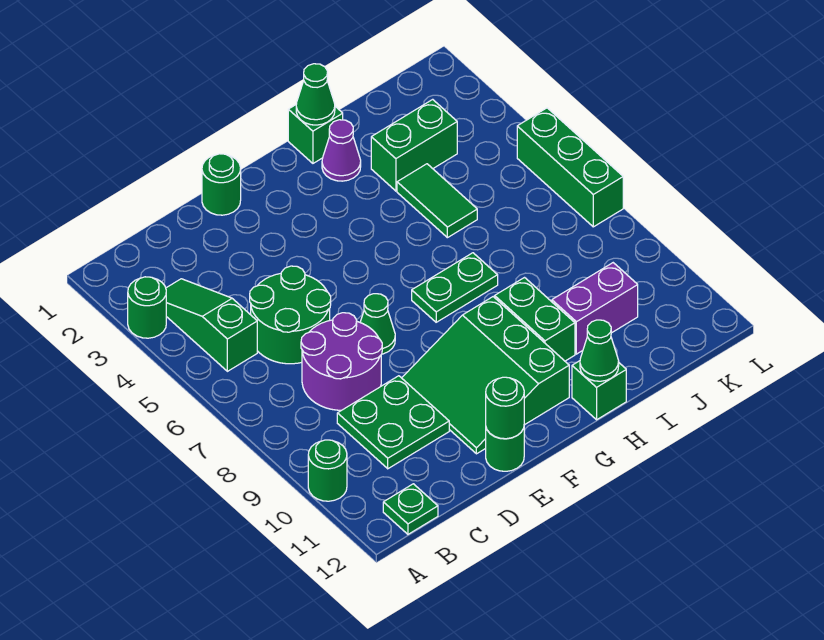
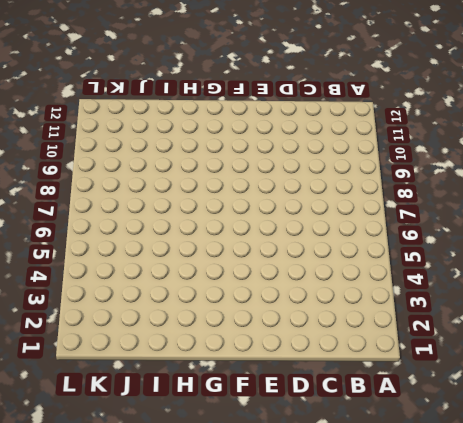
none -> green round brick A3 level 1
none -> green round brick A10 level 1
none -> green slope B3:B5 level 1 top 5

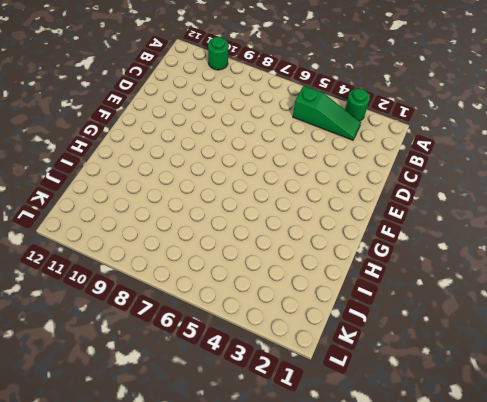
none -> green plate B12 level 1
none -> green round brick C5:D6 level 1
none -> purple round brick C7:D8 level 1

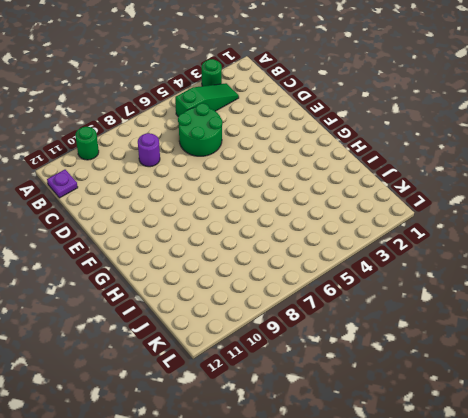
purple plate B12 level 1 -> green plate B12 level 1
purple round brick C8 level 1 -> purple round brick C7:D8 level 1
none -> green plate C9:D10 level 1
none -> green round brick E1 level 1
none -> green cone E7 level 1

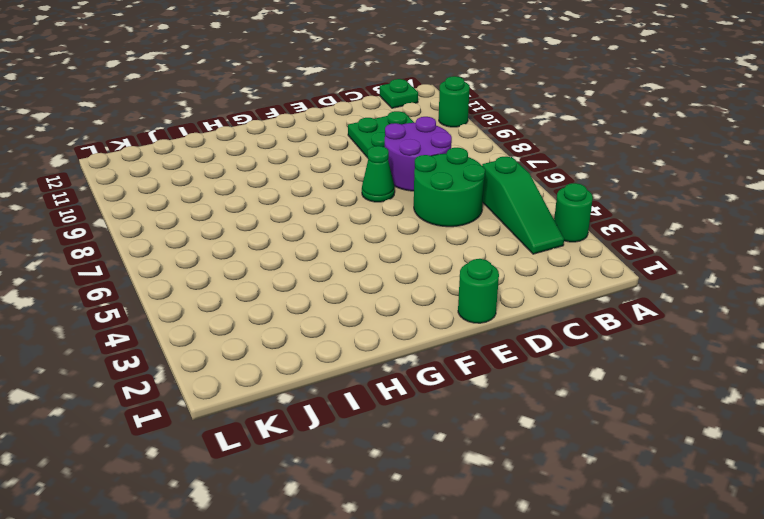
none -> green slope E9:G11 level 1 top G
none -> green round brick E12 level 1
none -> green plate G7:H7 level 1

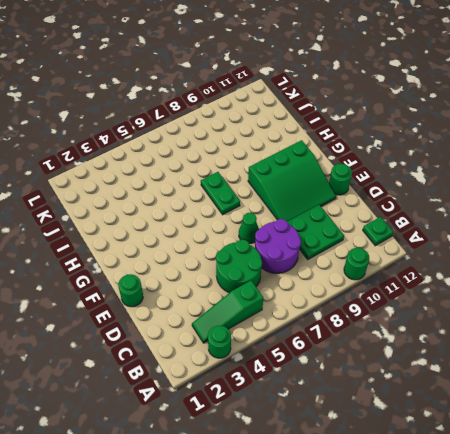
none -> green brick H1 level 1
none -> purple cone H2 level 1
none -> green brick H9:H10 level 1

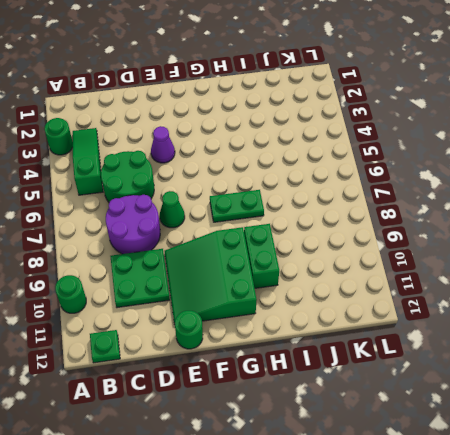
purple cone E4 level 1 -> purple cone H2 level 1
none -> green round brick E1 level 1
none -> green brick H1 level 1
none -> green brick H12 level 1

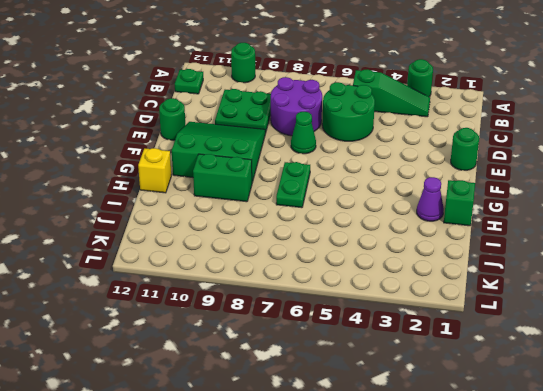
yellow brick H12 level 1 -> green brick H12 level 1
none -> green brick I3:J3 level 1
none -> green tile I4:I5 level 1
none -> purple brick I10:J10 level 1

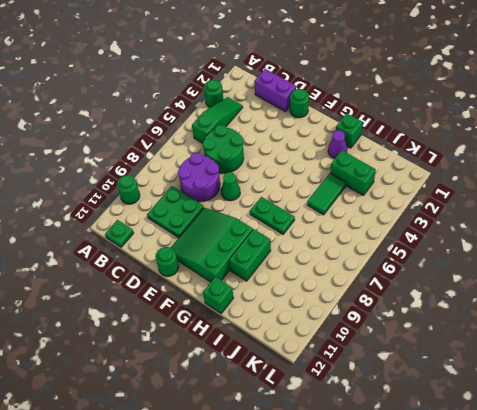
purple brick C1:D1 level 1 -> purple brick I10:J10 level 1
none -> green brick L5:L7 level 1
none -> green round brick E12 level 2
none -> green cone H1 level 2

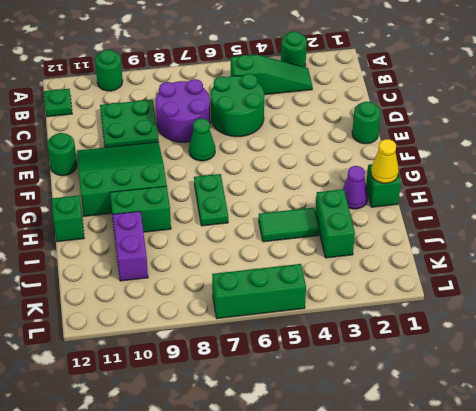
yellow cone H1 level 2 -> green cone H1 level 2
none -> green round brick E12 level 2
none -> green cone H12 level 2

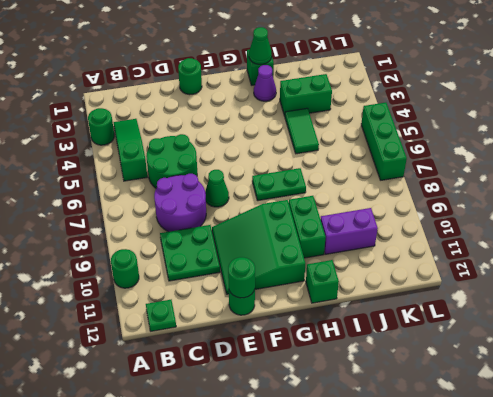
none -> green cone H12 level 2

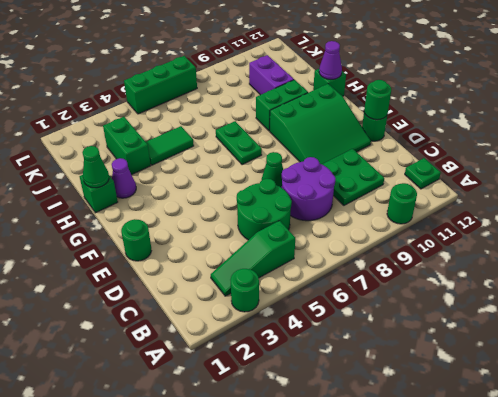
purple cone H12 level 2 -> green cone H12 level 2

